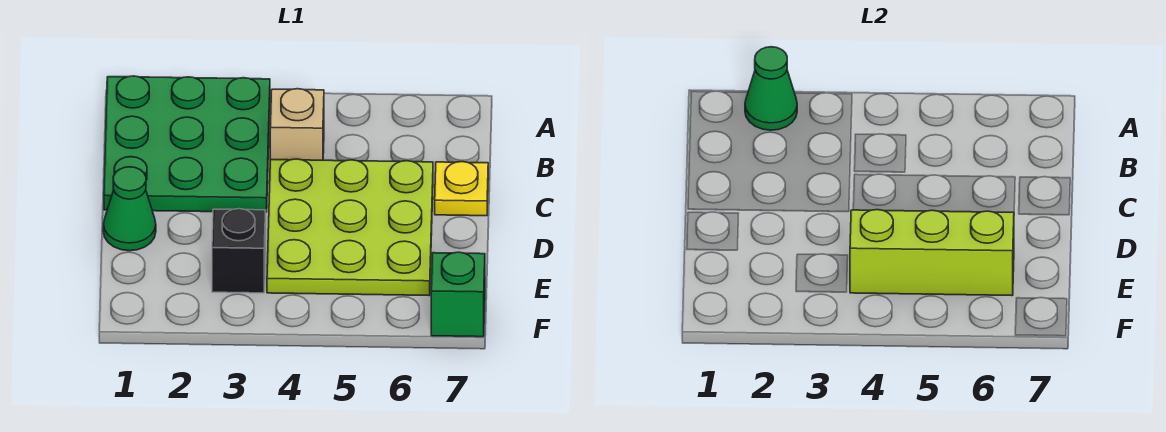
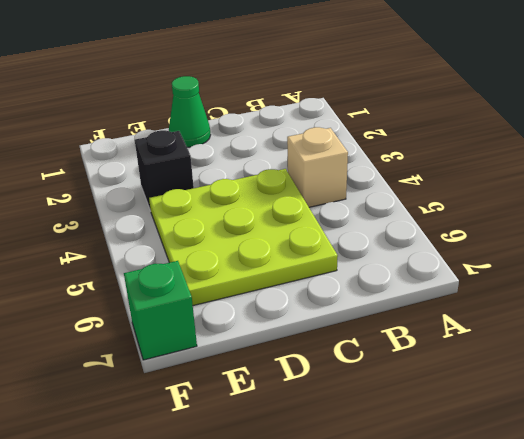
none -> green plate A1:C3 level 1
none -> yellow plate C7 level 1

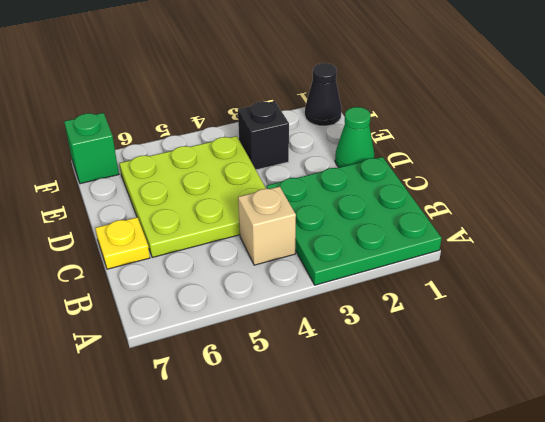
black cone F1 level 1 -> none
none -> green cone A2 level 2
none -> lime brick E4:E6 level 2

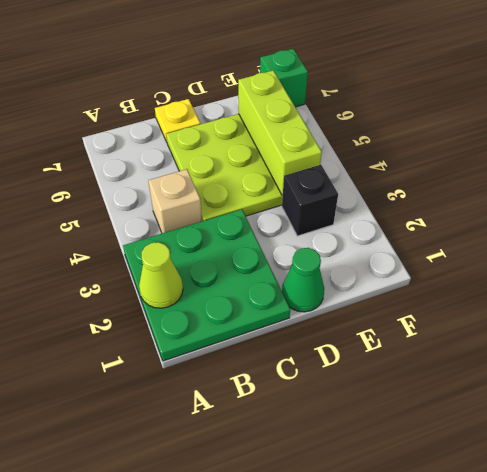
lime cone A2 level 2 -> green cone A2 level 2

